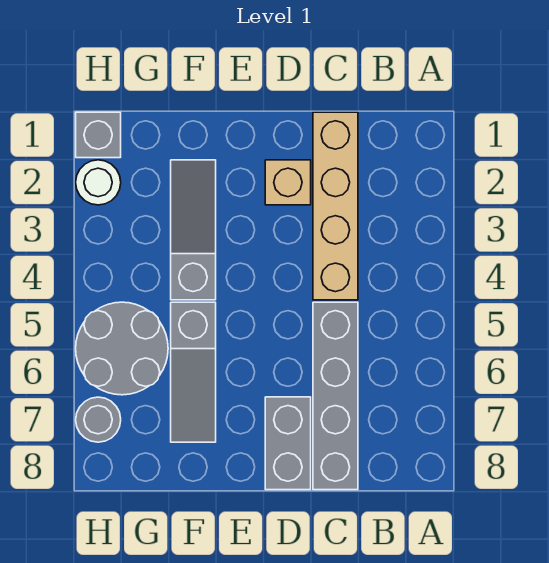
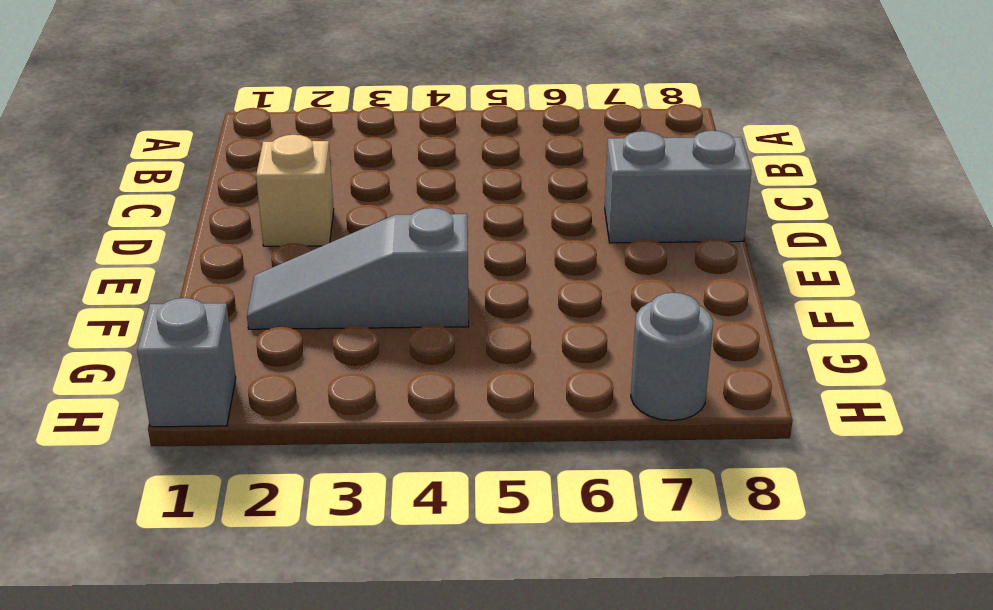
none -> tan brick C1:C4 level 1
none -> grey brick C5:C8 level 1

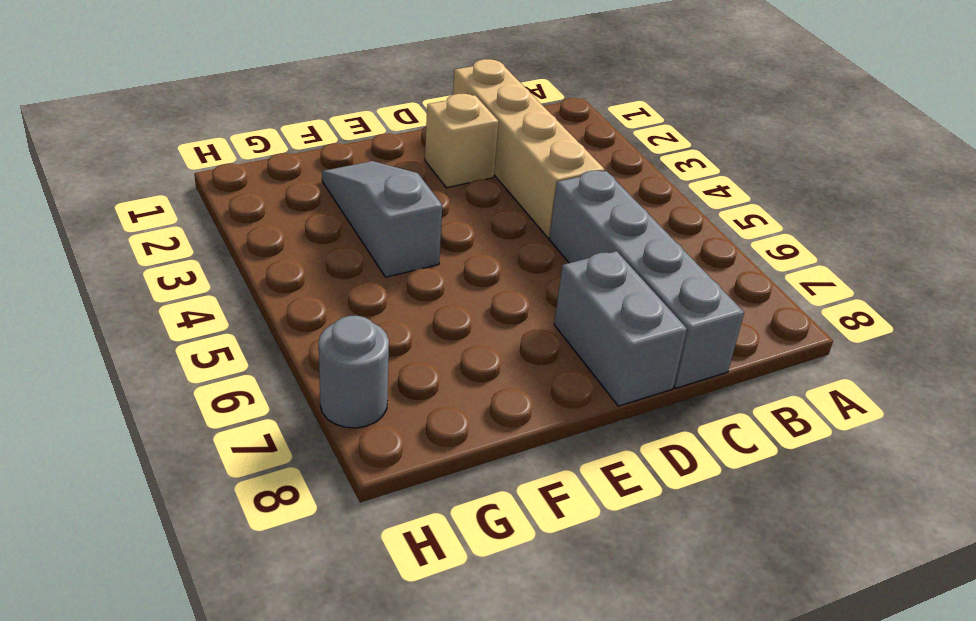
none -> grey slope F5:F7 level 1 top 5
none -> grey round brick G5:H6 level 1

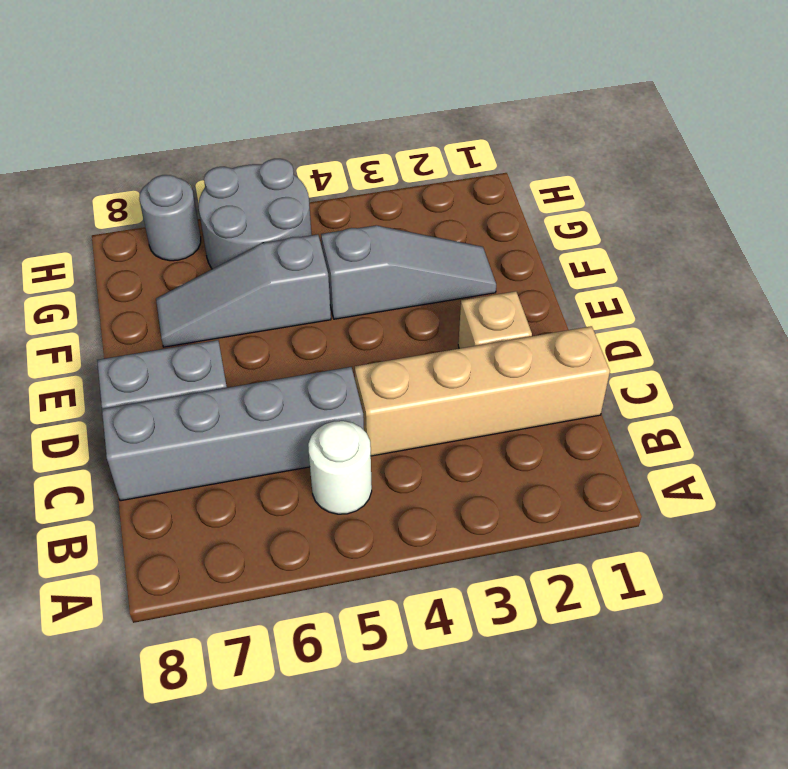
white round brick B5 level 1 -> white round brick H2 level 1
none -> grey brick H1 level 1

